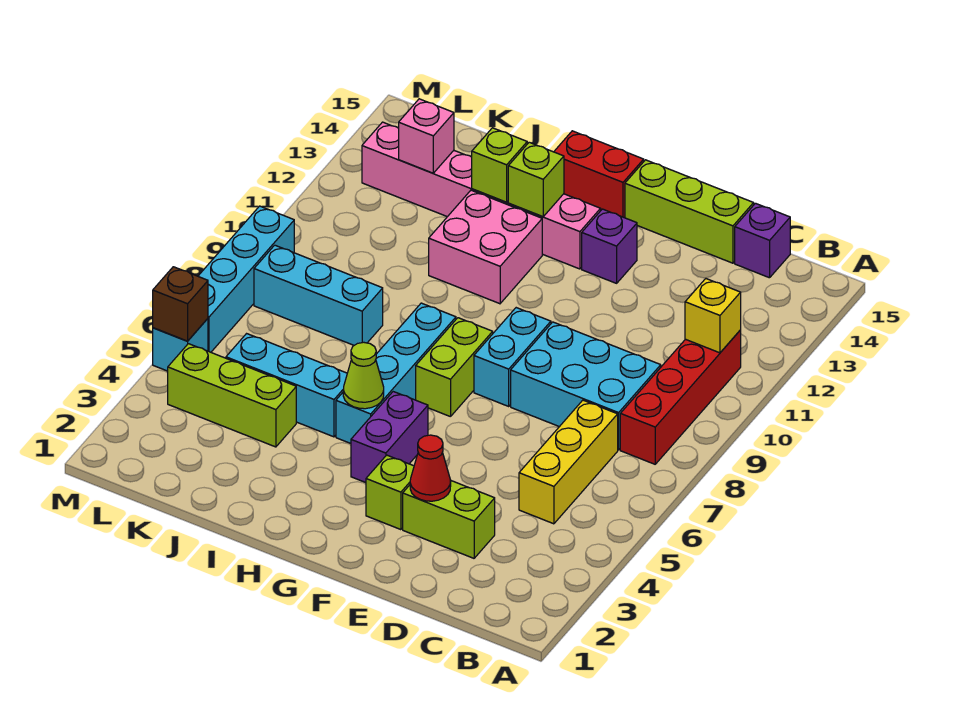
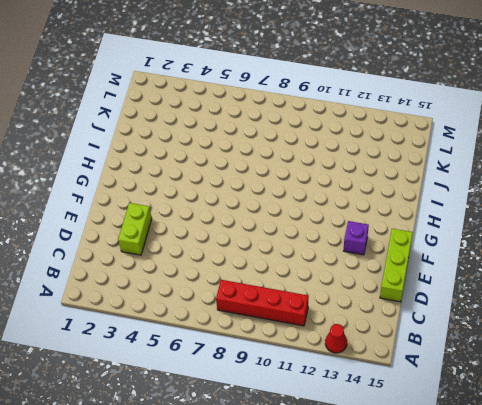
red cone A13 level 1 -> red cone E3 level 2
none -> yellow brick C5:C7 level 1
none -> cyan brick C8:E9 level 1
none -> purple brick C15 level 1

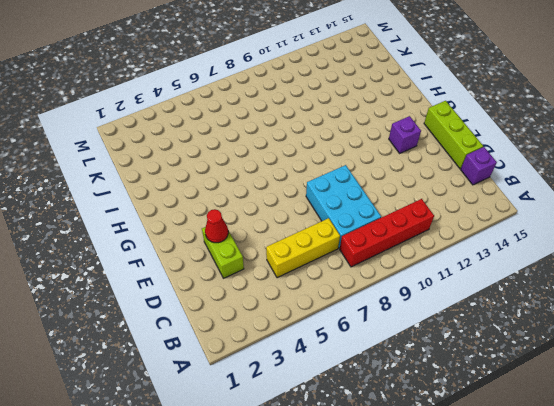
none -> lime brick F3 level 1
none -> cyan brick F8:F9 level 1
none -> purple brick G4:G5 level 1

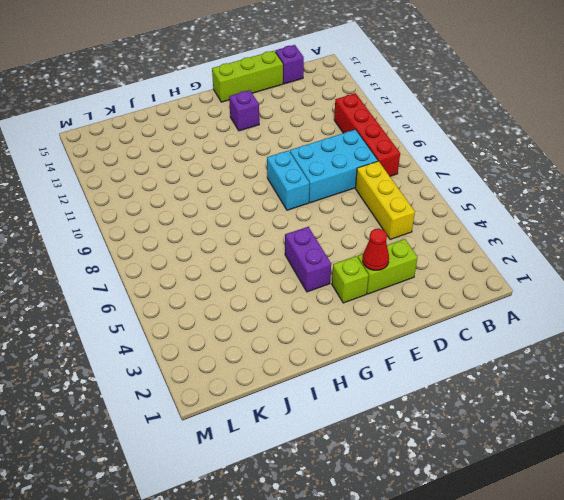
none -> lime brick G7:G8 level 1
none -> pink brick G13:L13 level 1
none -> red brick G15:H15 level 1

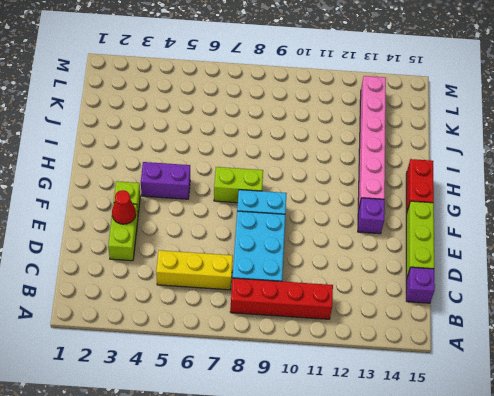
none -> cyan brick H5:H8 level 1
none -> pink brick H11:I12 level 1
none -> cyan brick I5:K5 level 1

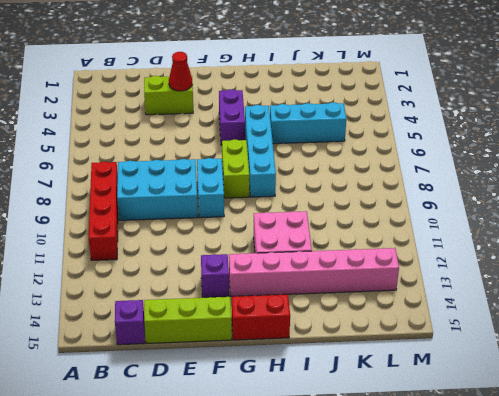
none -> yellow brick C5:C7 level 1
none -> lime brick F3 level 1
none -> lime brick J4:L4 level 1

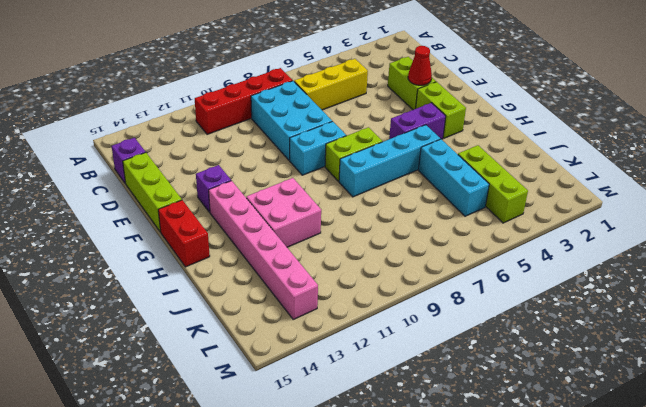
lime brick F3:G3 level 1 -> lime brick F3 level 1
none -> cyan brick J8:L8 level 1
none -> cyan brick M5 level 1
none -> cyan brick M6:M9 level 1

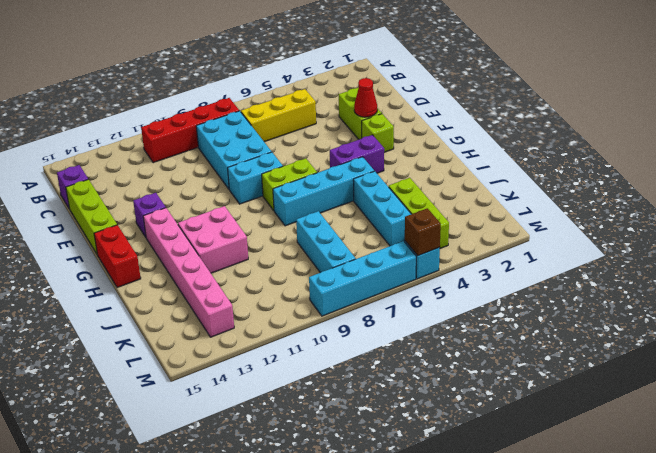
none -> yellow brick B11 level 2
none -> lime cone H5 level 2
none -> lime brick H13 level 2

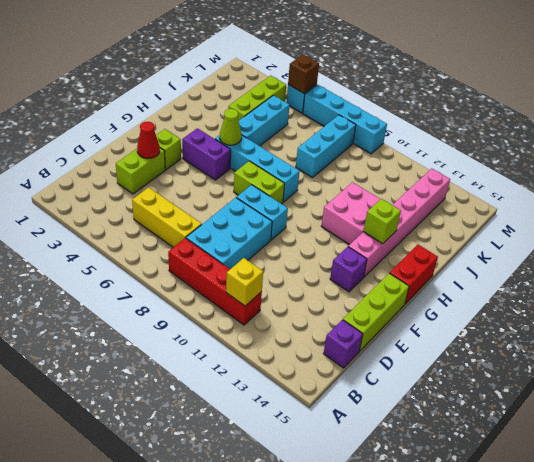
none -> lime brick I13 level 2
none -> pink brick K13 level 2

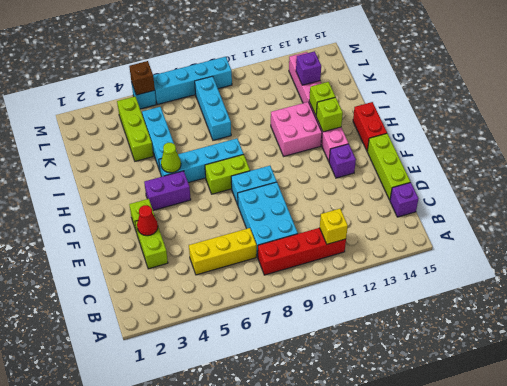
purple brick K13 level 2 -> pink brick K13 level 2

